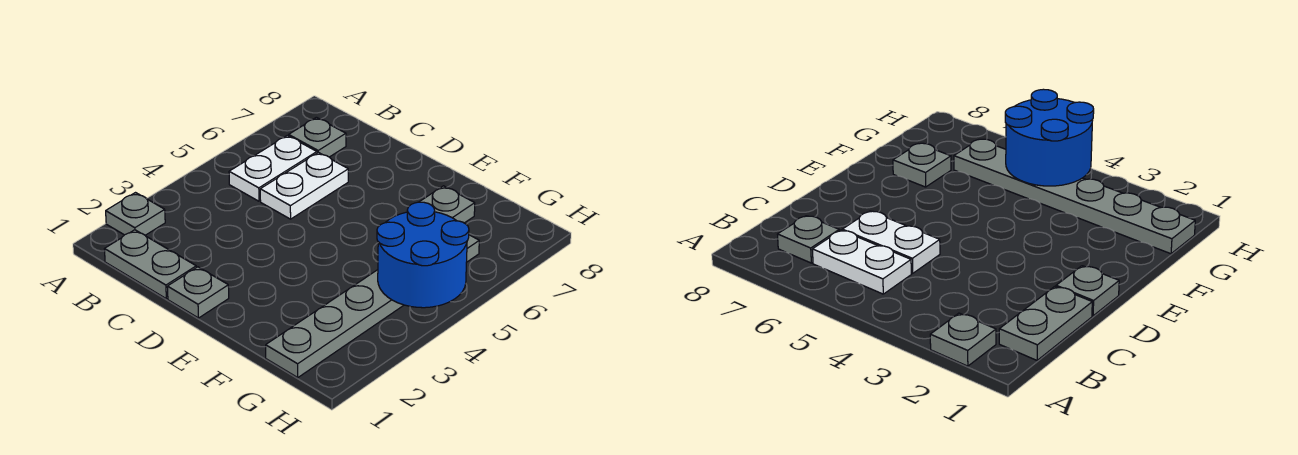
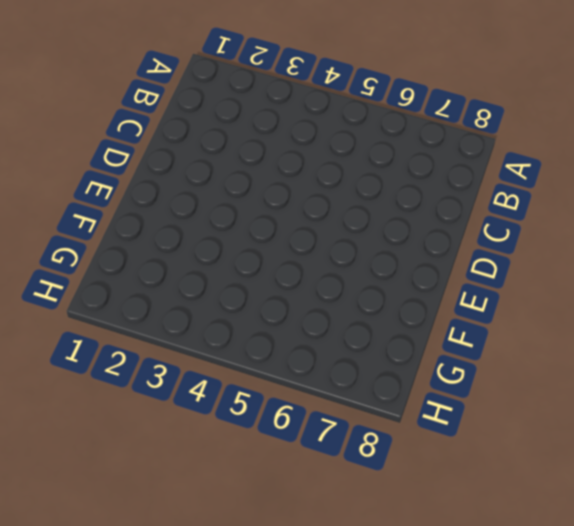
none -> grey plate A2 level 1
none -> grey plate B1:C1 level 1

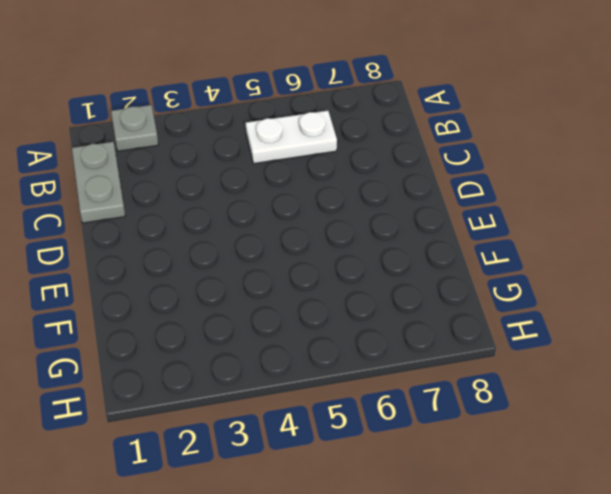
none -> grey plate B7 level 1
none -> white plate C5:C6 level 1

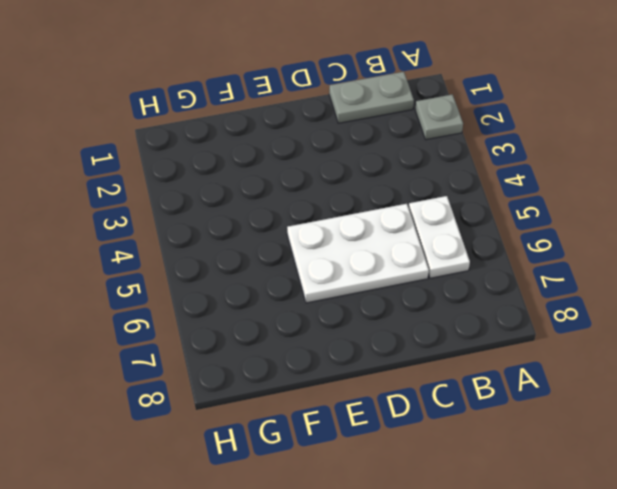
white plate C5:E6 level 1 -> white plate C5:C6 level 1
none -> grey plate B7 level 1
none -> grey plate D1 level 1

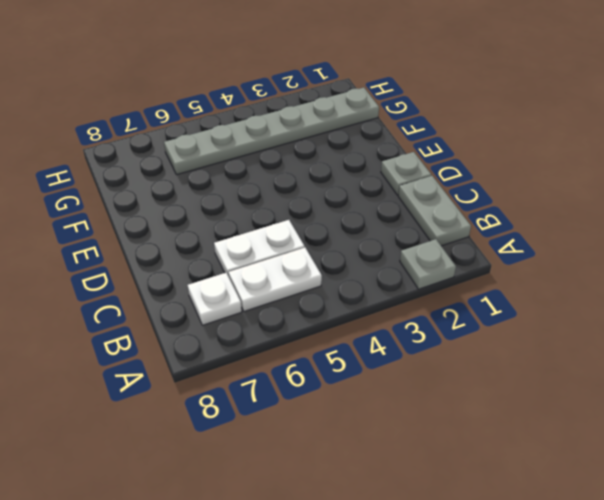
white plate B7 level 1 -> grey plate B7 level 1
none -> grey plate F7 level 1
none -> blue round brick G4:H5 level 2

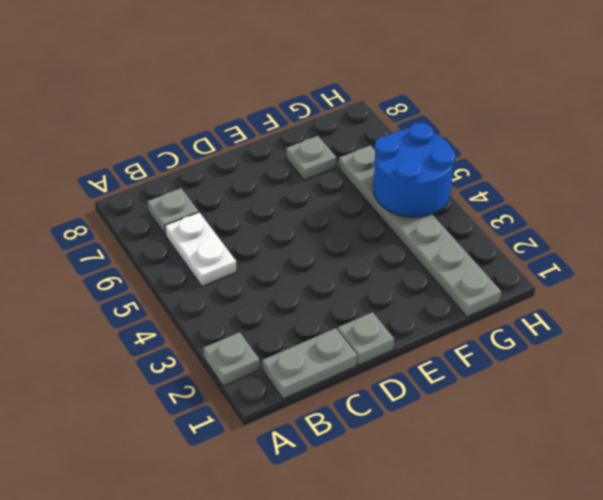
none -> white plate C5:C6 level 1

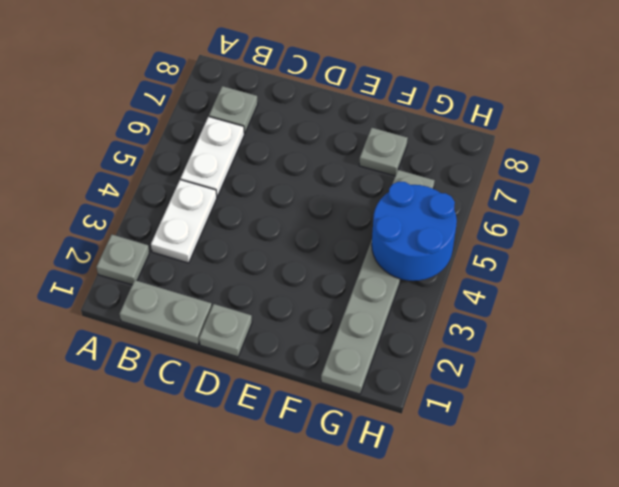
white plate B3:B4 level 1 -> white plate C5:C6 level 1

